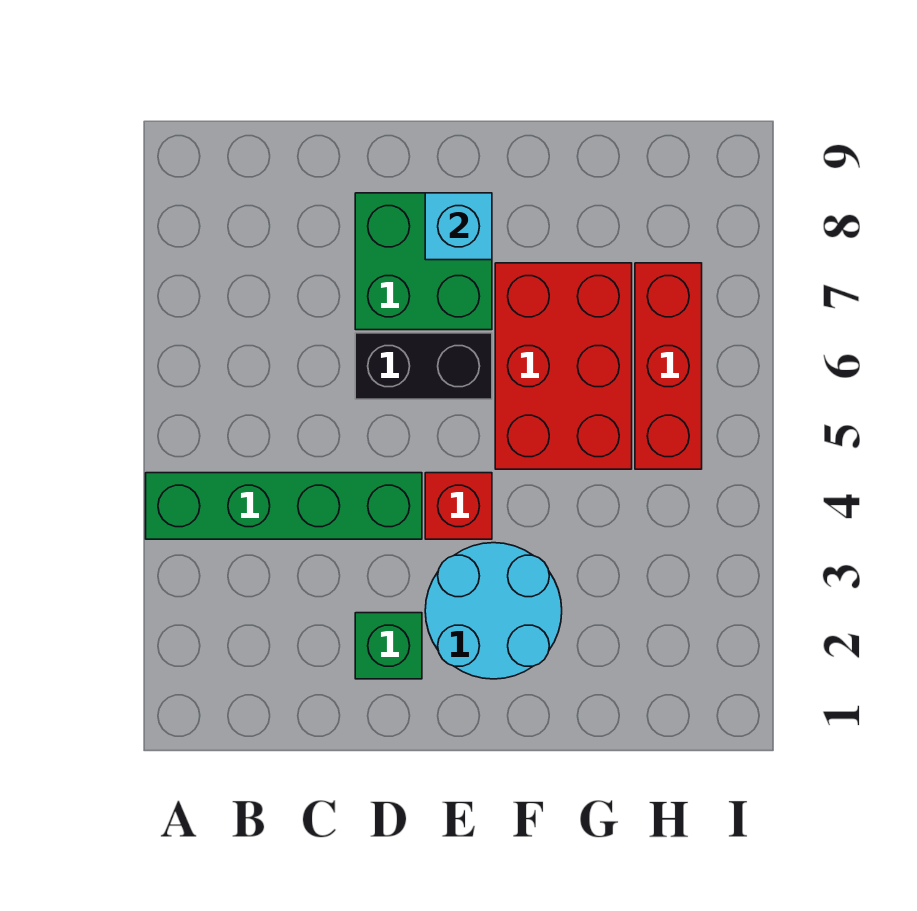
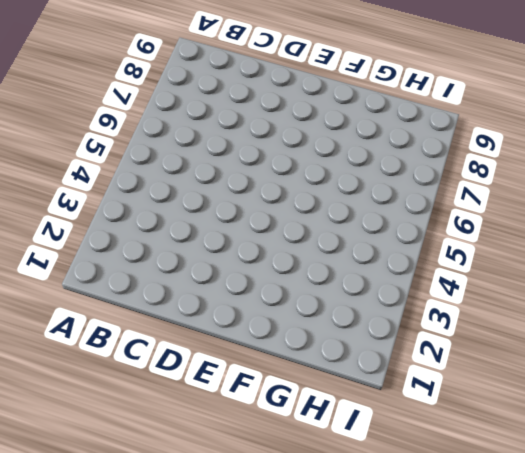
none -> green brick A4:D4 level 1
none -> green brick D2 level 1

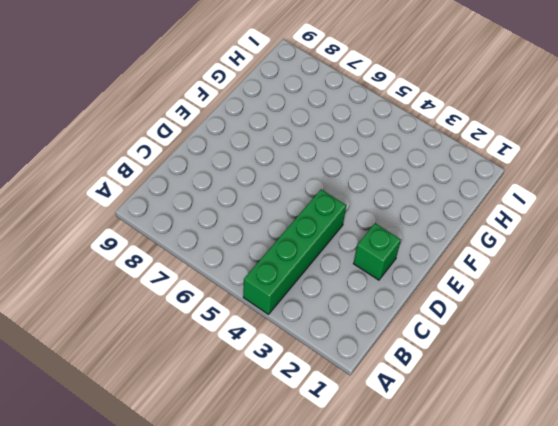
none -> black brick D6:E6 level 1
none -> green brick D7:E8 level 1

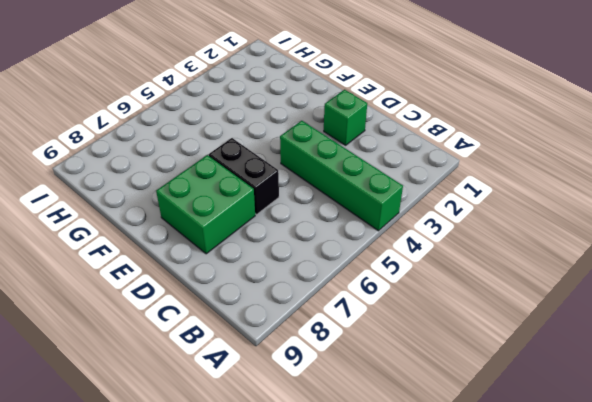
none -> cyan round brick E2:F3 level 1
none -> red brick E4 level 1

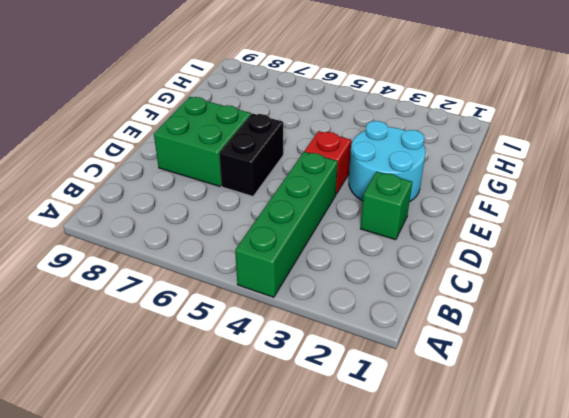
none -> red brick F5:G7 level 1
none -> red brick H5:H7 level 1

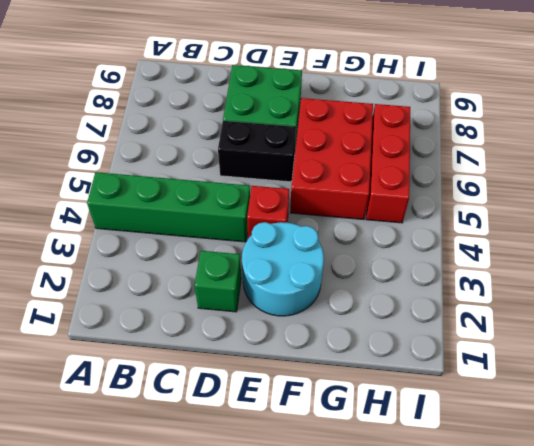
none -> cyan brick E8 level 2

